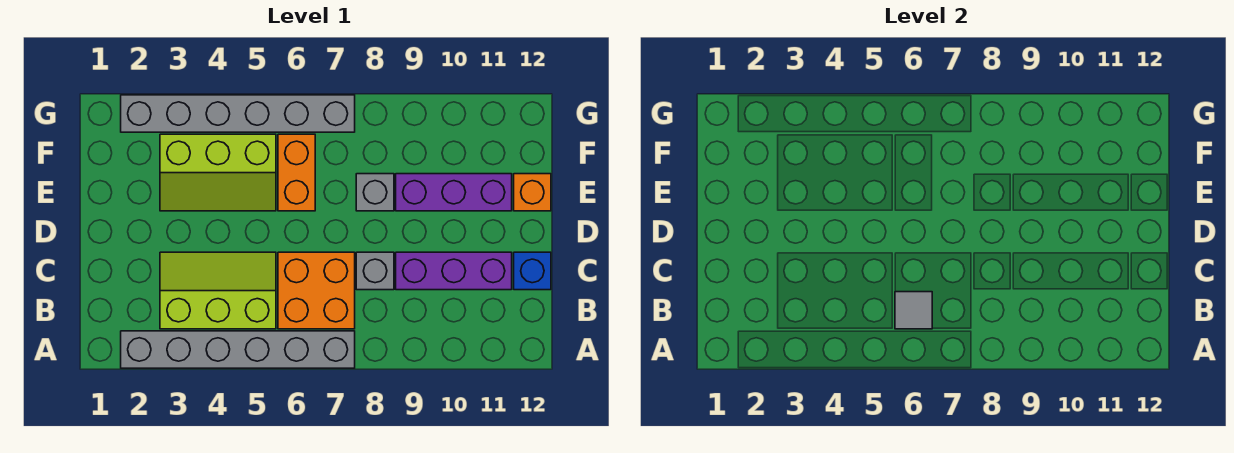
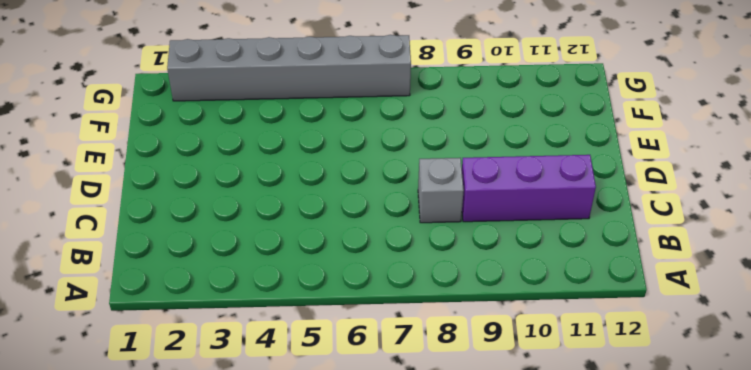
none -> grey brick A2:A7 level 1
none -> lime slope B3:C5 level 1 top B
none -> orange brick B6:C7 level 1

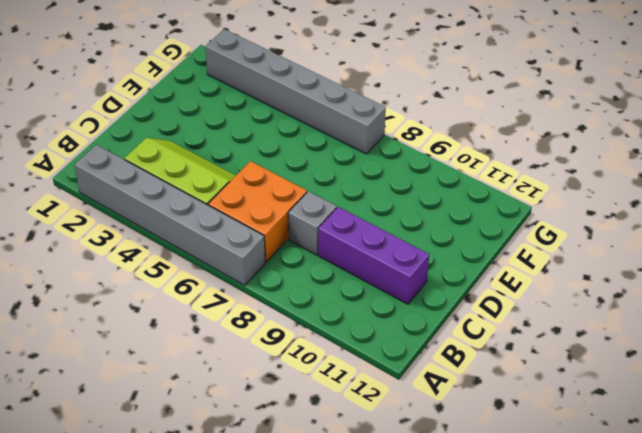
none -> blue brick C12 level 1
none -> lime slope E3:F5 level 1 top F
none -> orange brick E6:F6 level 1

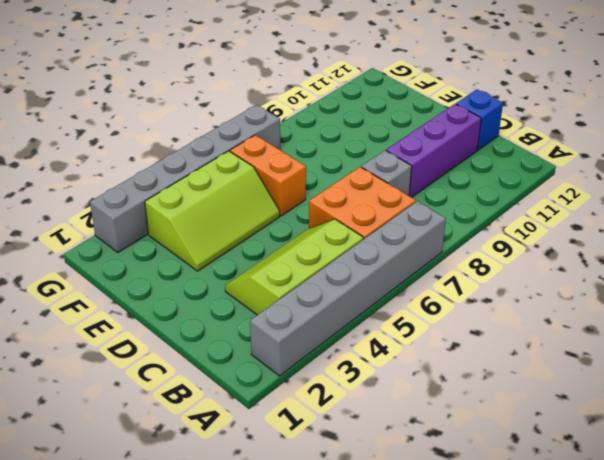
none -> grey brick E8 level 1
none -> purple brick E9:E11 level 1
none -> orange brick E12 level 1

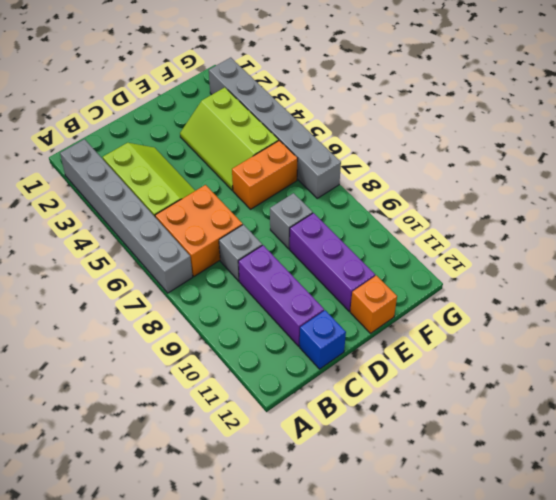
none -> grey tile B6 level 2

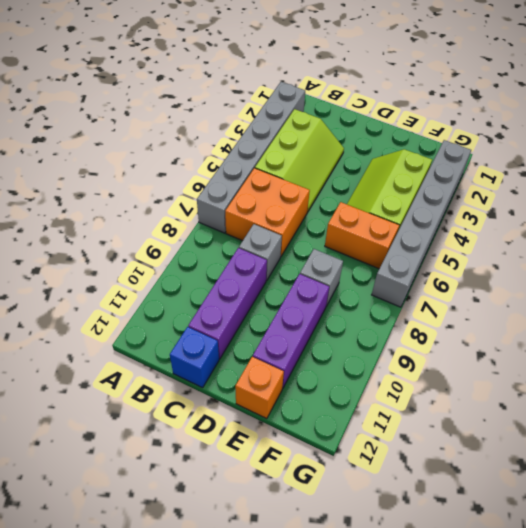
none -> grey tile B6 level 2

